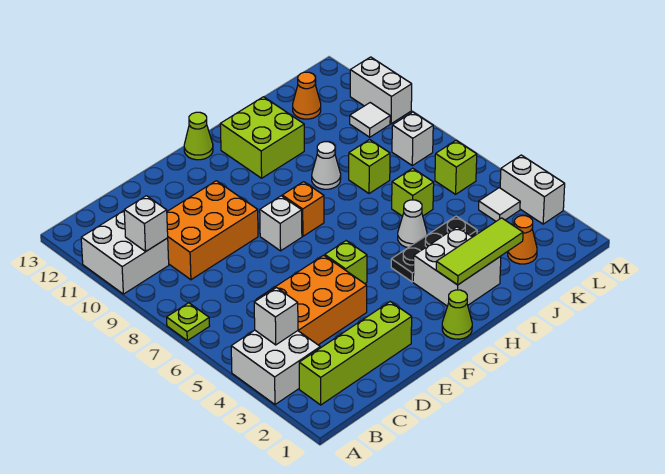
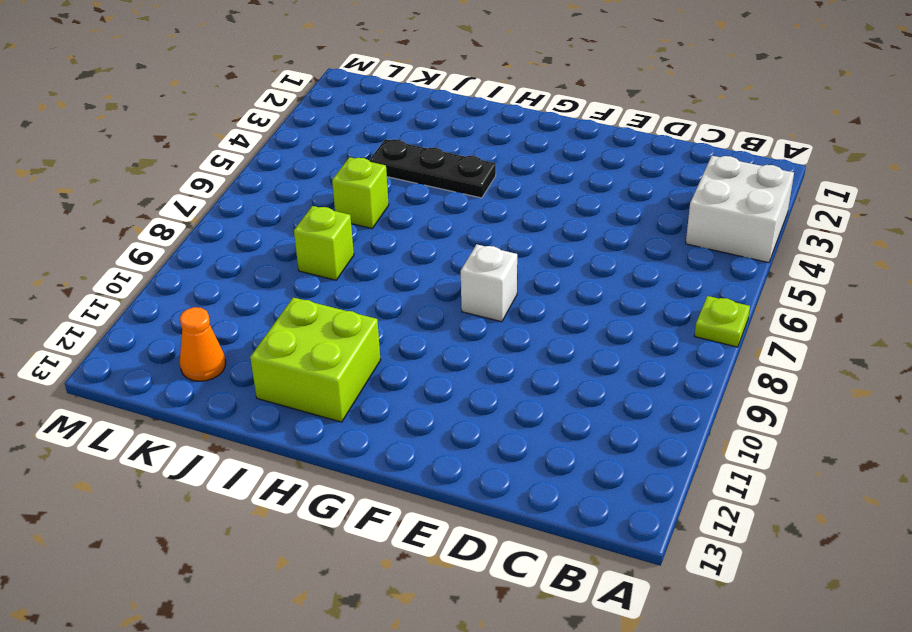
none -> white brick A10:B11 level 1
none -> lime brick B2:E2 level 1
none -> orange brick C4:E5 level 1

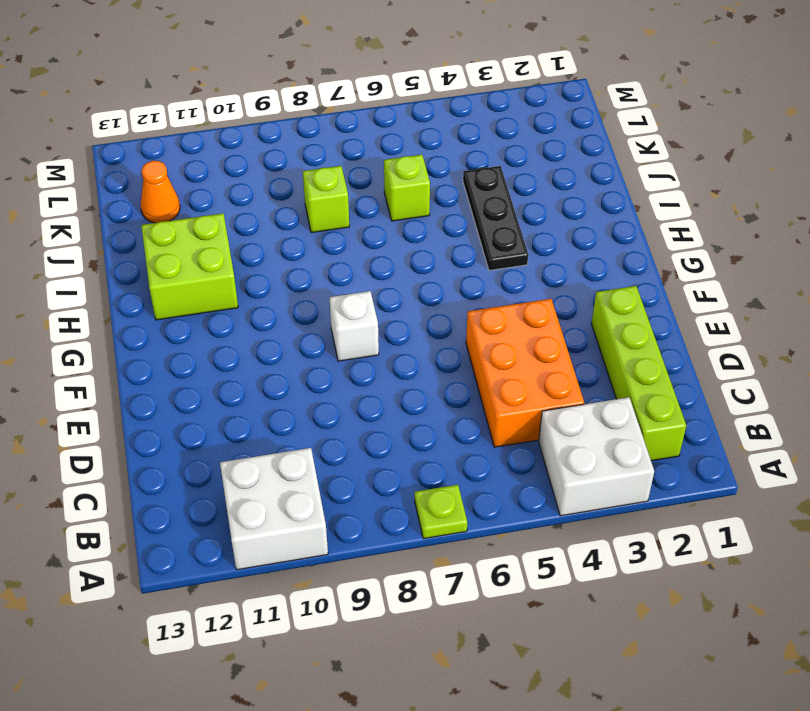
none -> orange brick C9:E10 level 1
none -> lime brick F5 level 1
none -> lime cone G1 level 1

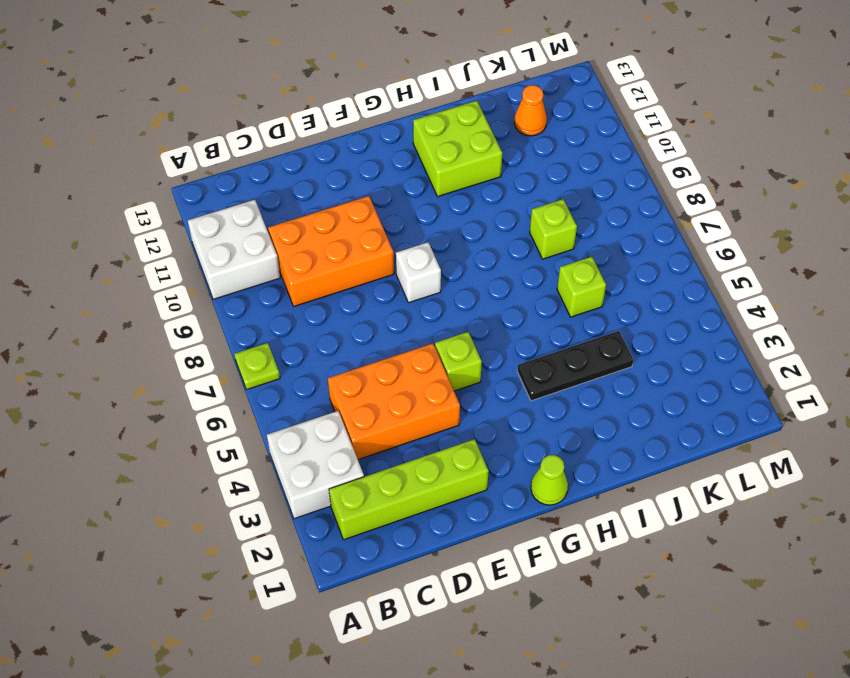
none -> orange brick G8 level 1
none -> lime cone G13 level 1
none -> white brick H2:I3 level 1

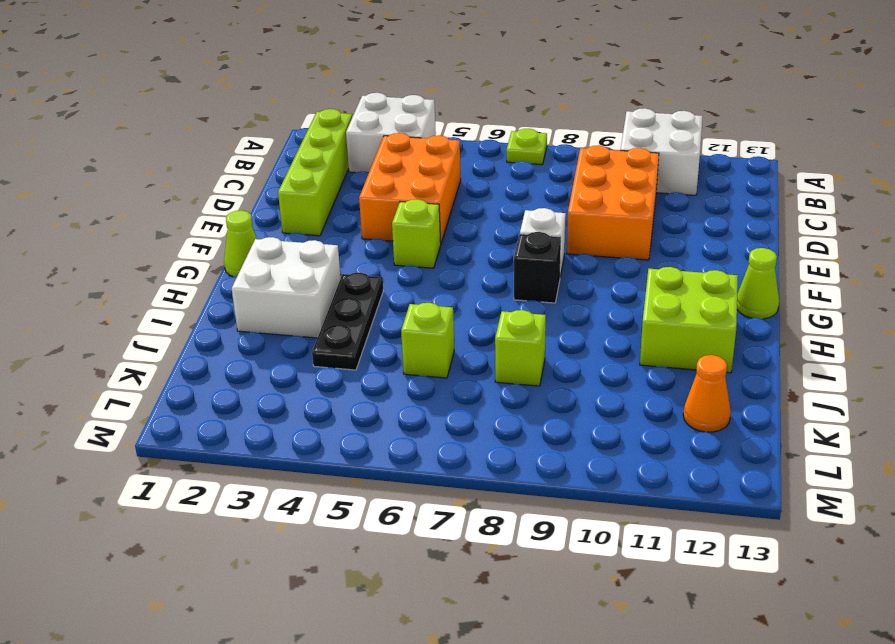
black brick G8 level 1 -> orange brick G8 level 1
none -> white cone I5 level 1
none -> white cone I9 level 1
none -> orange cone K2 level 1

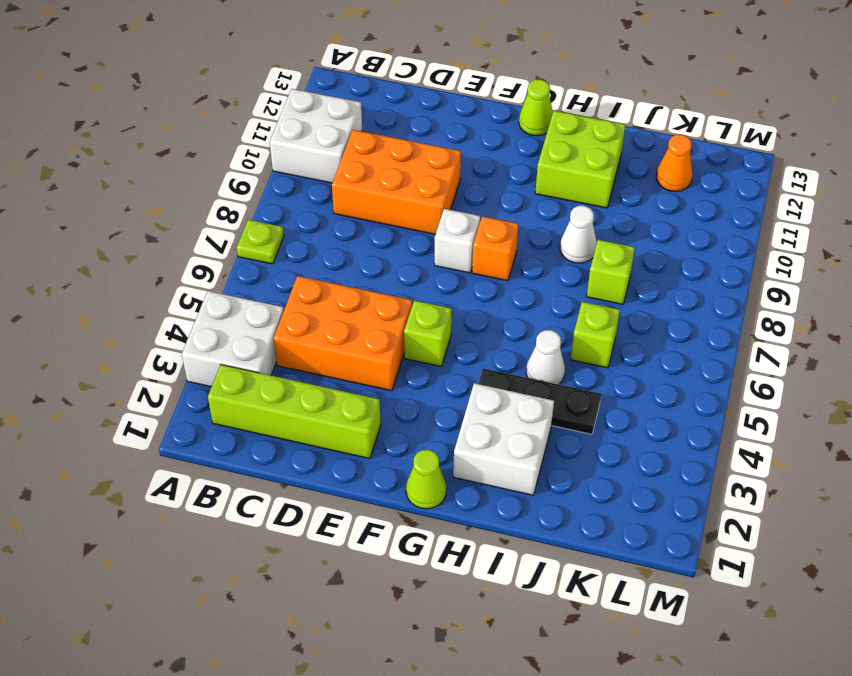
none -> orange cone K2 level 1
none -> white tile L4 level 1
none -> lime brick L6 level 1

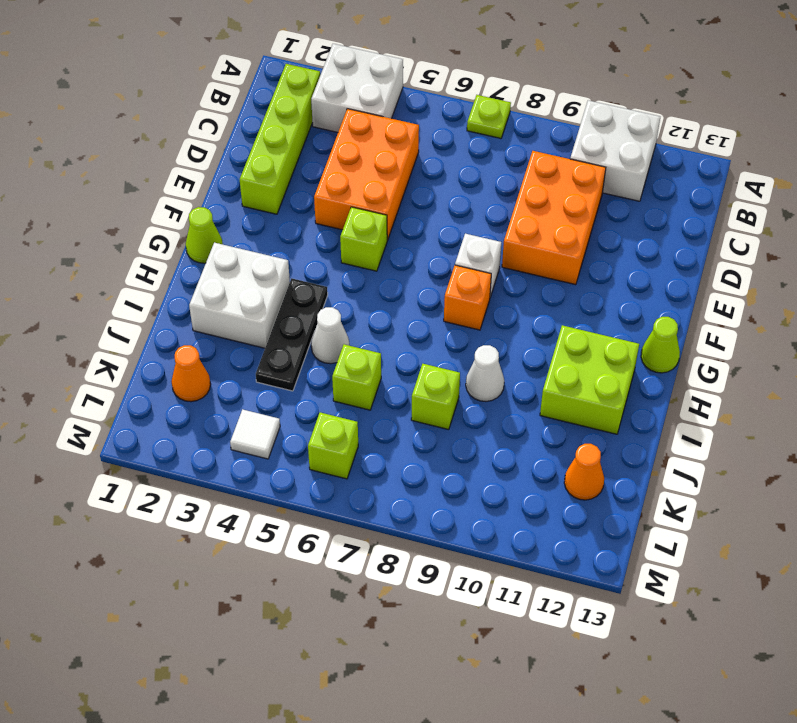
none -> white brick L8 level 1
none -> white tile L10 level 1
none -> white brick M3:M4 level 1

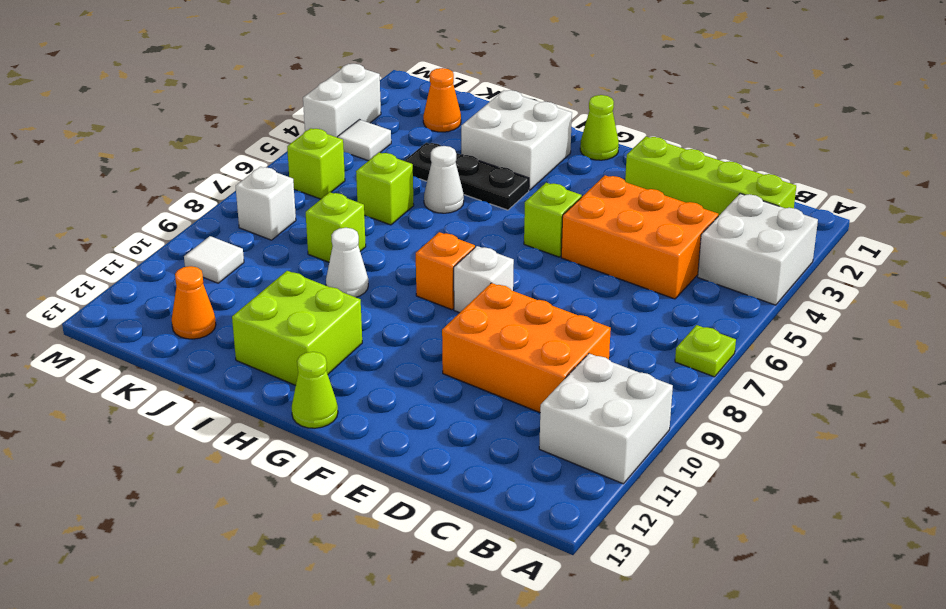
none -> white brick M10:M11 level 1
none -> white brick B4 level 2
none -> white brick B10 level 2

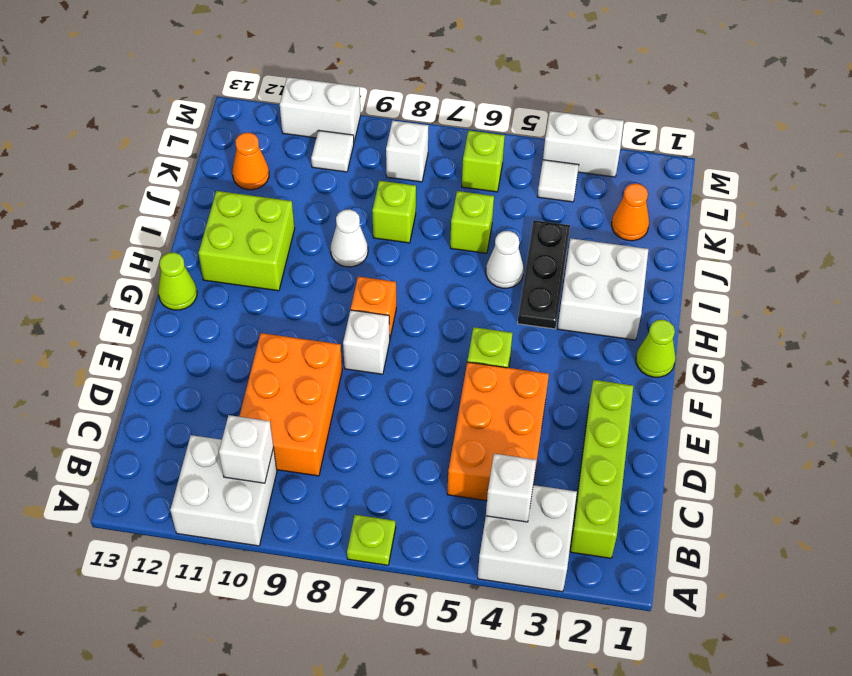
none -> lime tile H2:J2 level 2

